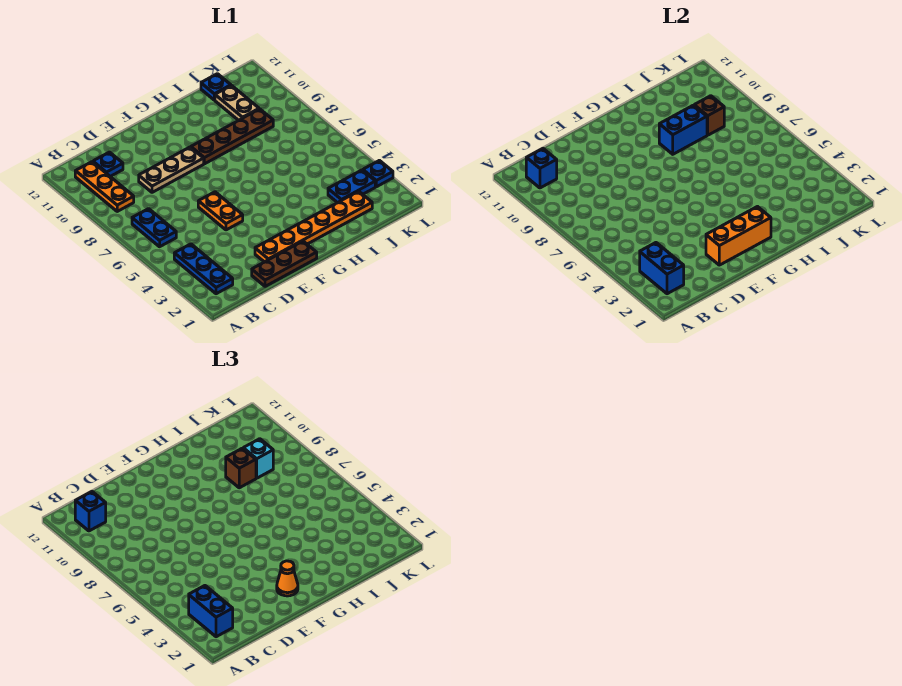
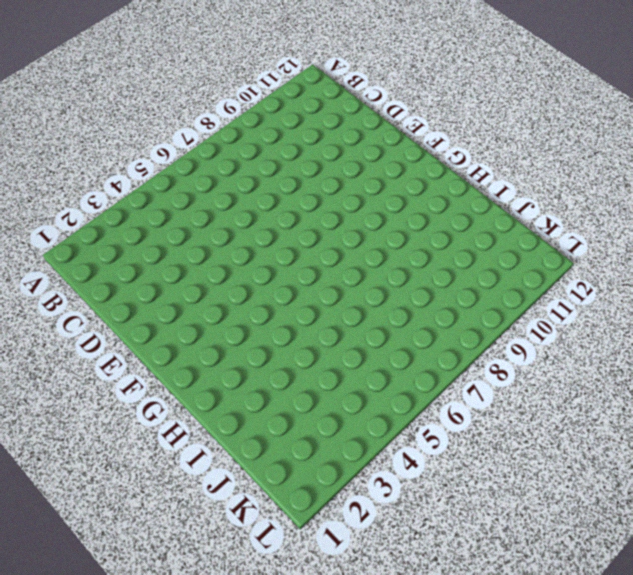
none -> blue plate B2:B4 level 1
none -> blue plate B6:B7 level 1
none -> orange plate B9:B11 level 1

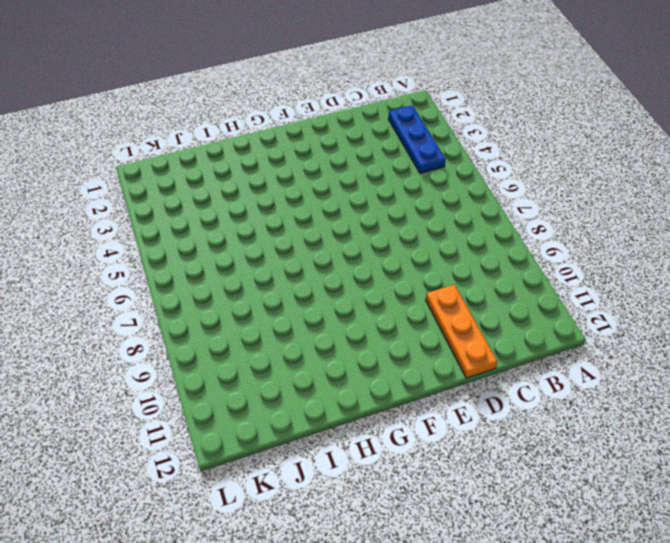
orange plate D10:D12 level 1 -> orange plate B9:B11 level 1
none -> blue plate B6:B7 level 1
none -> blue plate C11 level 1
none -> brown plate D1:F1 level 1

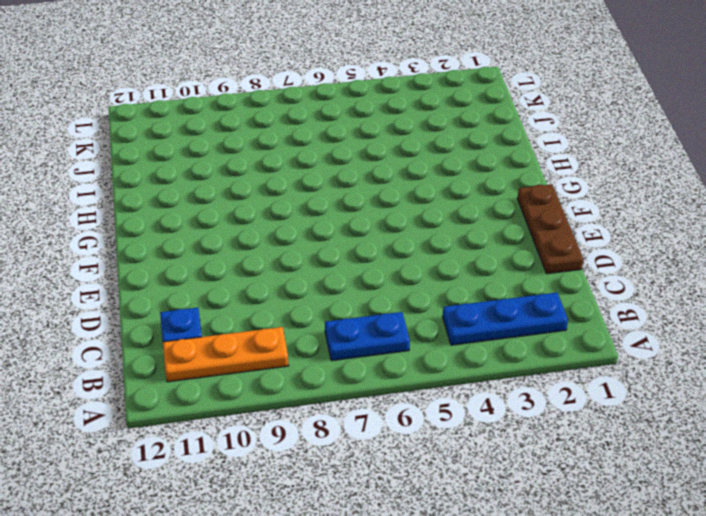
none -> tan plate D9:F9 level 1
none -> orange plate E2:J2 level 1
none -> orange plate E5:E6 level 1

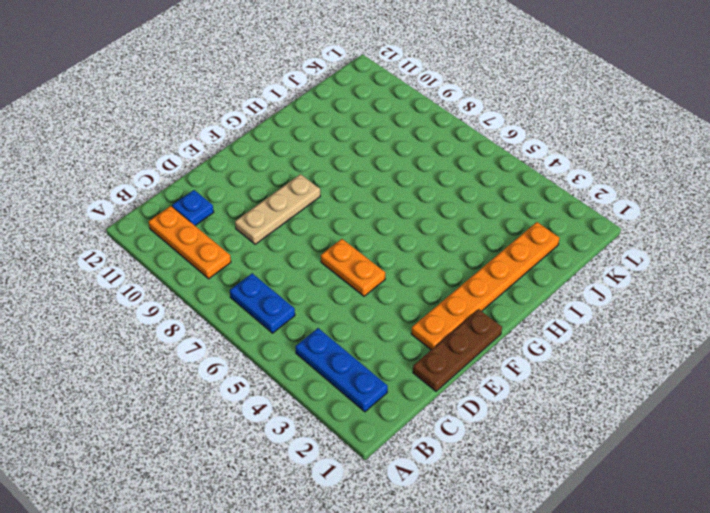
none -> brown plate G9:J9 level 1
none -> blue plate J3:K3 level 1
none -> tan plate J10:J11 level 1

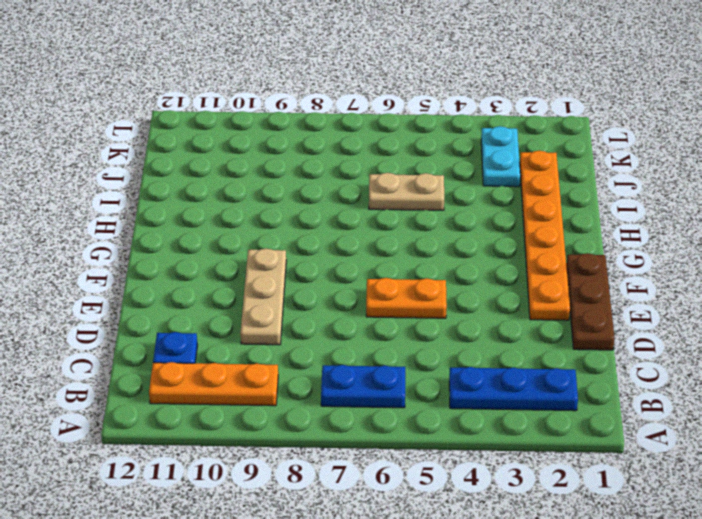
tan plate I5:I6 level 1 -> tan plate J10:J11 level 1
cyan plate J3:K3 level 1 -> blue plate J3:K3 level 1
none -> brown plate G9:J9 level 1
none -> blue plate J12 level 1
none -> blue plate L3 level 1

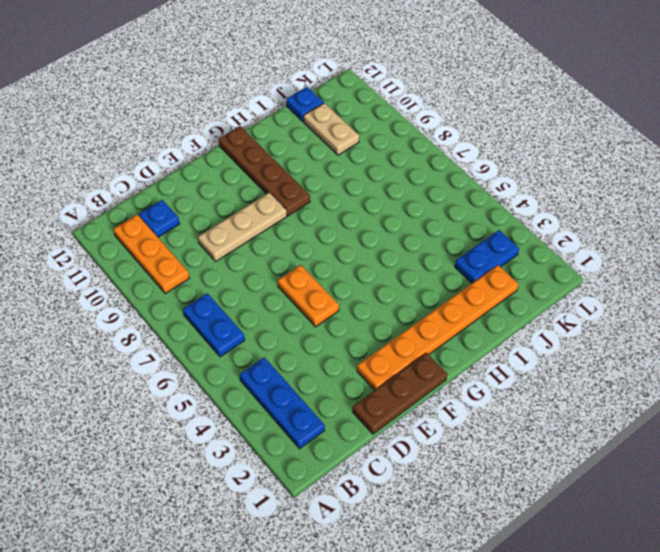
brown plate G9:G12 level 1 -> brown plate G9:J9 level 1
none -> blue plate L3 level 1
none -> blue brick B2:B3 level 2
none -> blue brick B11 level 2

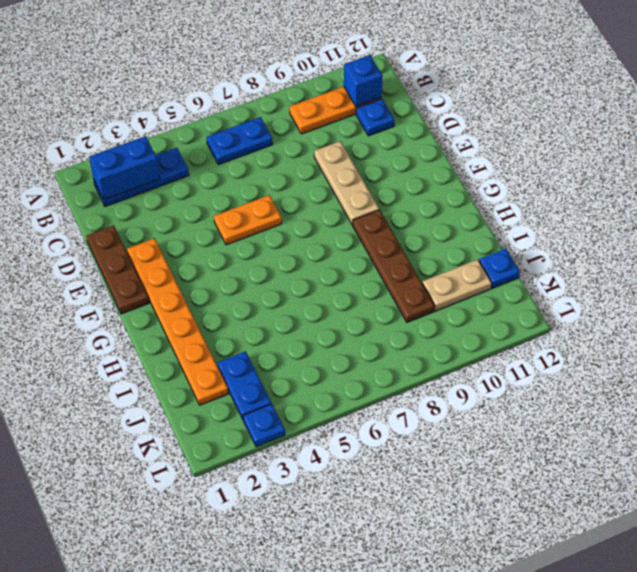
none -> orange brick E2:G2 level 2
none -> blue brick H9:I9 level 2
none -> brown brick J9 level 2

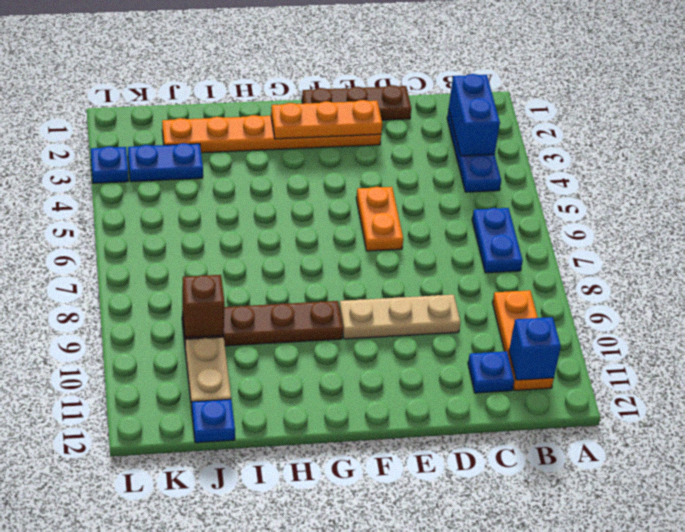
orange plate E2:G2 level 2 -> orange brick E2:G2 level 2
none -> blue brick H9:I9 level 2
none -> blue brick B2:B3 level 3
none -> blue brick B11 level 3

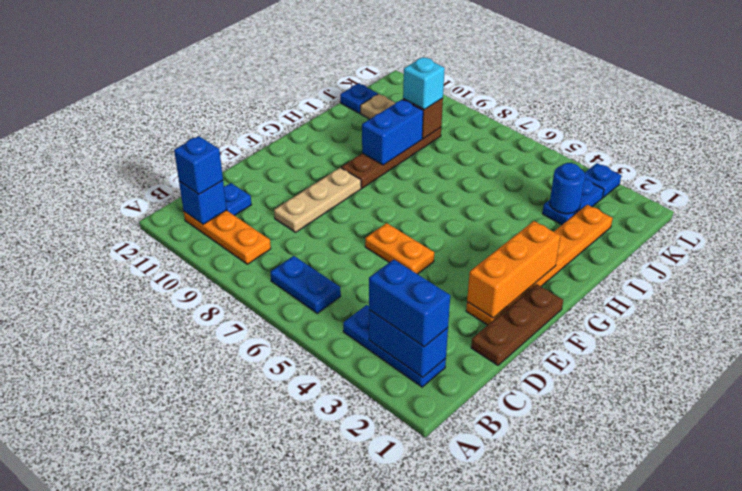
blue round brick J3 level 2 -> none
none -> orange cone F2 level 3
none -> brown brick I9 level 3

